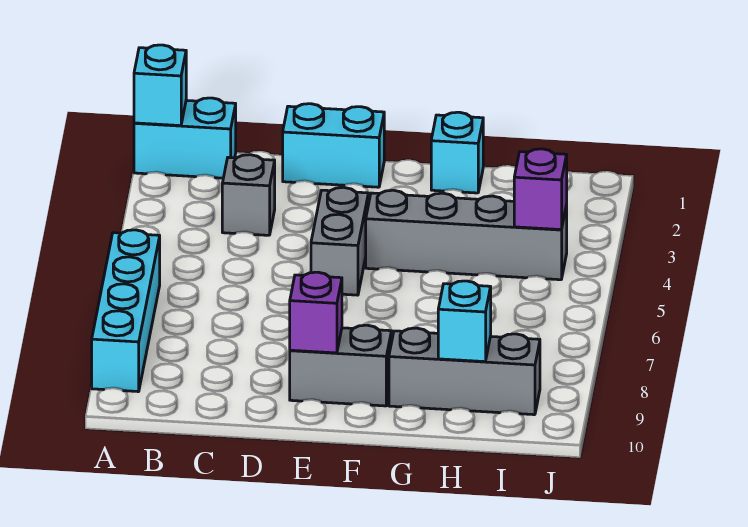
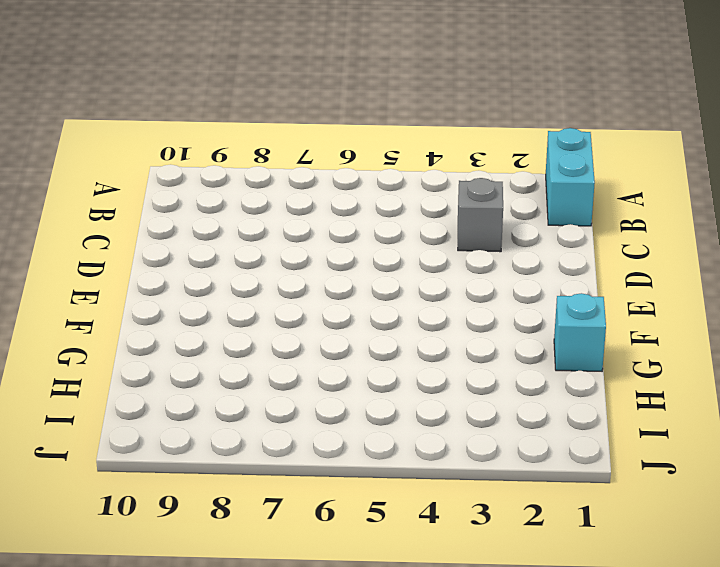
none -> cyan brick A6:A9 level 1
none -> cyan brick D1:E1 level 1
none -> grey brick E4:E5 level 1

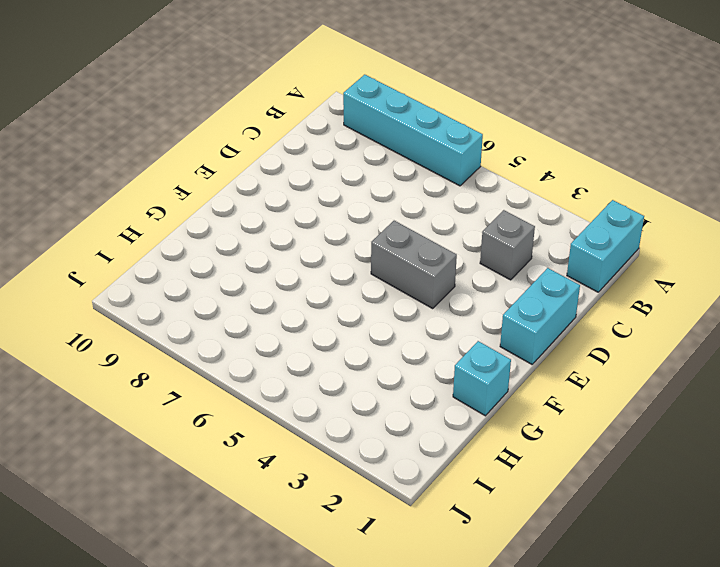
none -> grey brick E9:F9 level 1
none -> grey brick F4:I4 level 1
none -> grey brick G9:I9 level 1

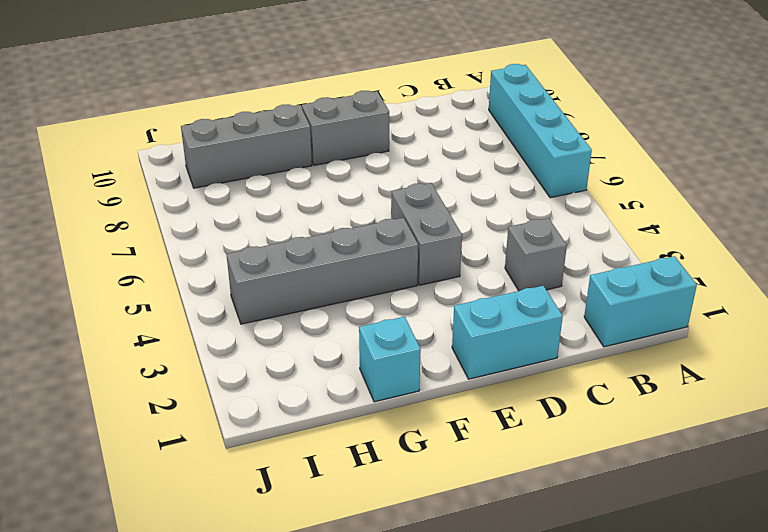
none -> cyan brick A1 level 2
none -> purple brick E9 level 2
none -> cyan brick H9 level 2

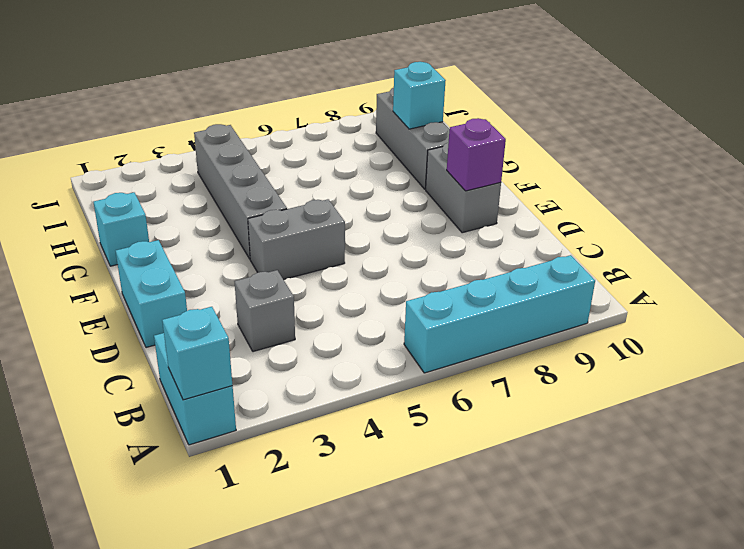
none -> purple brick I4 level 2

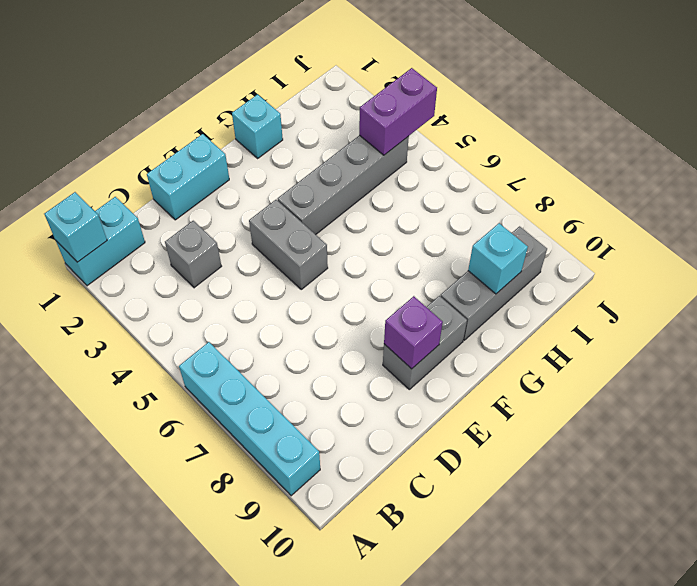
purple brick I4:J4 level 2 -> purple brick I4 level 2

